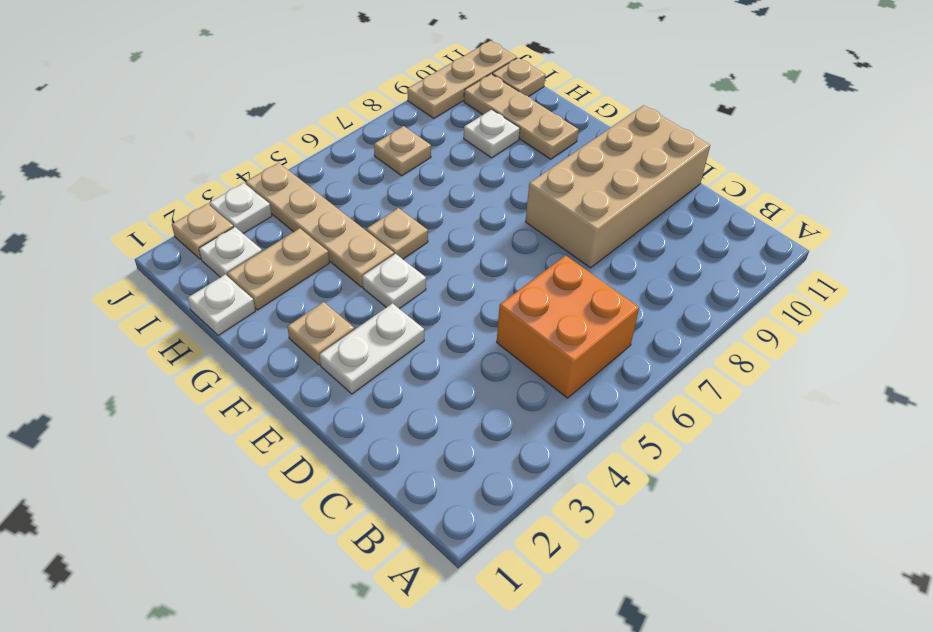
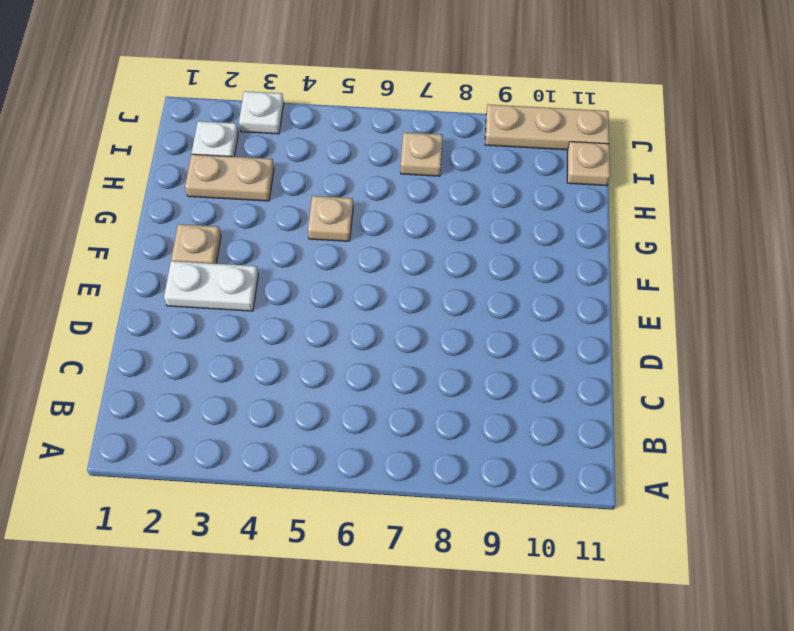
none -> orange brick B5:C6 level 1
none -> tan brick D8:E11 level 1
none -> white plate F4 level 1

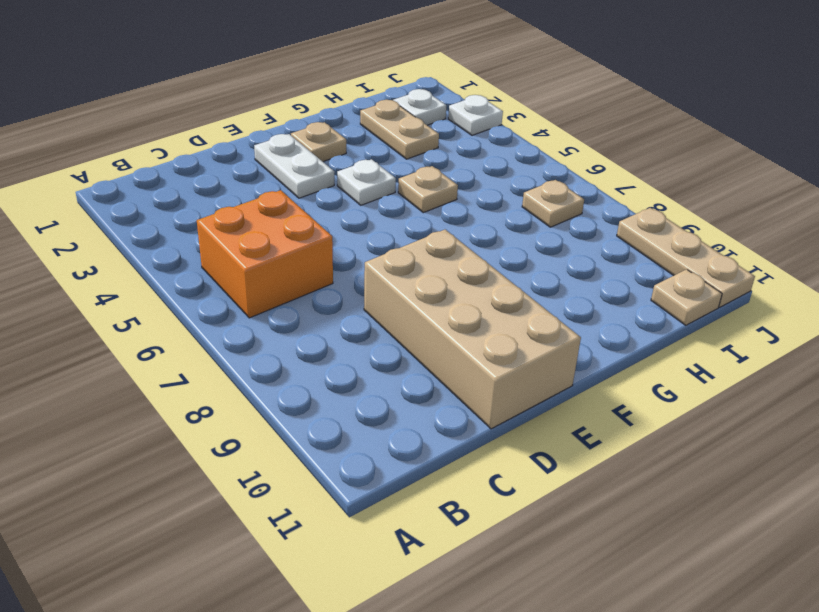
none -> tan plate G4:J4 level 1
none -> tan plate G10:I10 level 1
none -> white plate H1 level 1

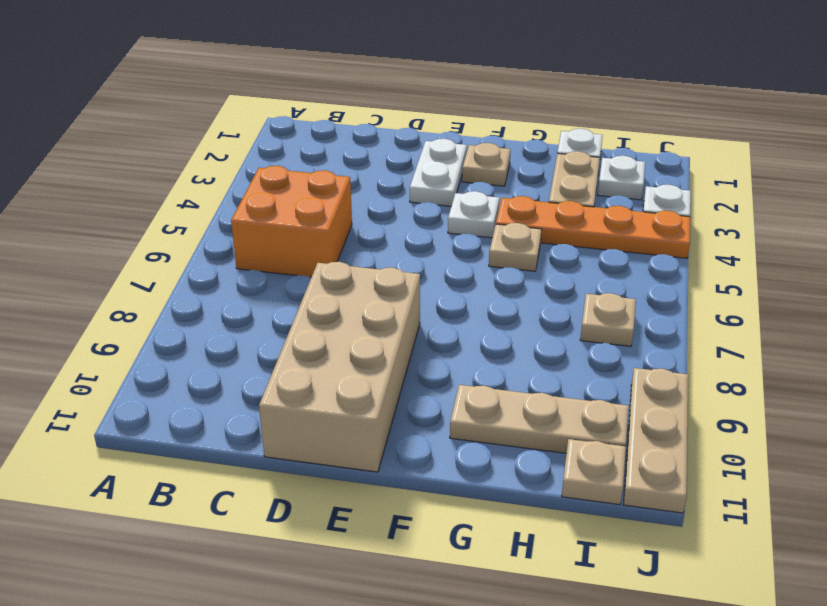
orange plate G4:J4 level 1 -> tan plate G4:J4 level 1
none -> white plate H9 level 1
none -> tan plate J2 level 1

